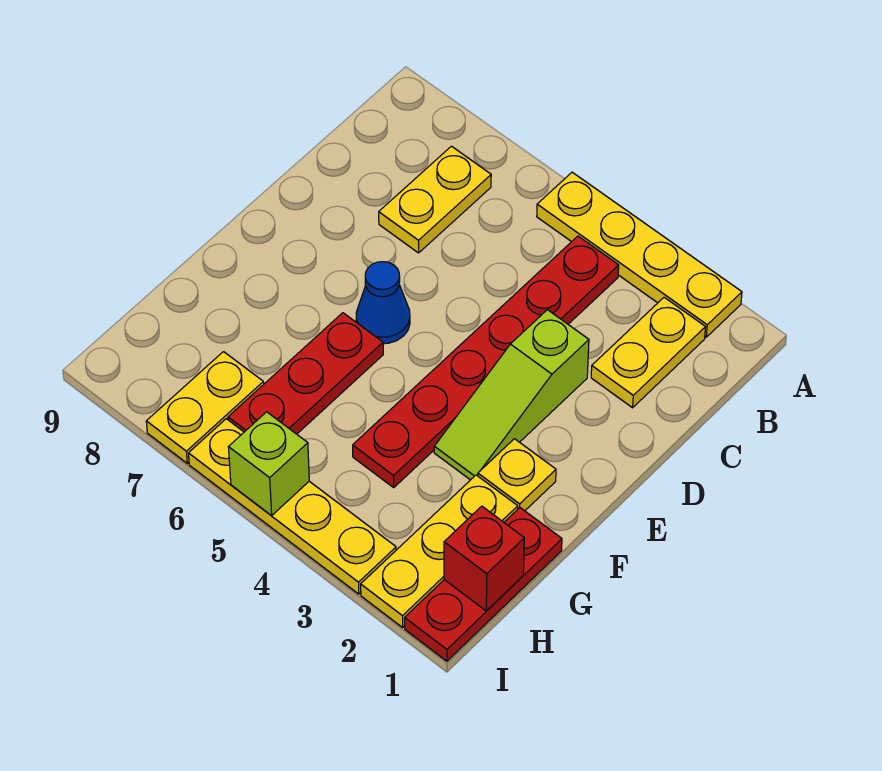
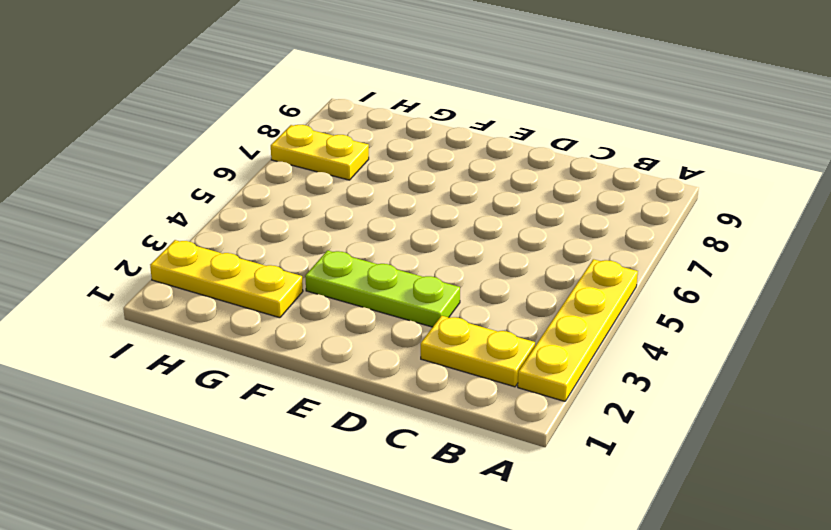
lime plate D3:F3 level 1 -> lime slope D3:F3 level 1 top D
none -> red plate B4:G4 level 1
none -> yellow plate B7:C7 level 1
none -> blue cone E6 level 1

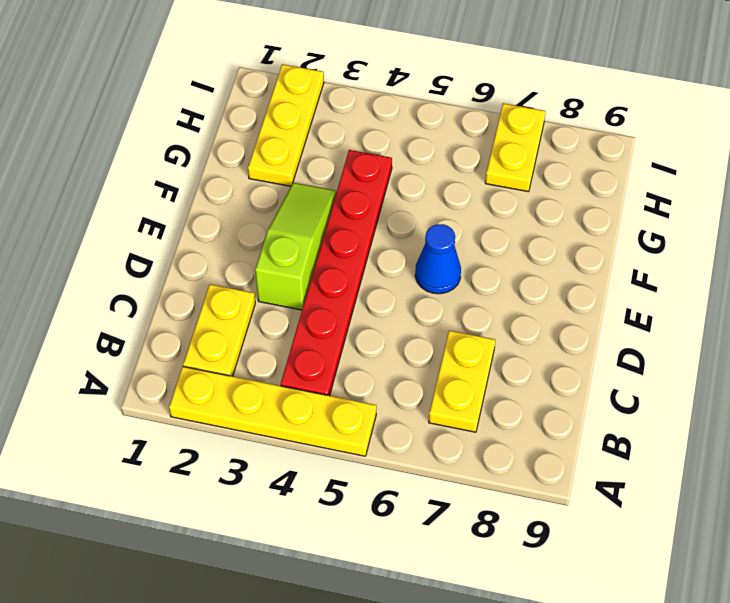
none -> yellow plate F2 level 1
none -> red plate F6:H6 level 1
none -> red plate G1:I1 level 1

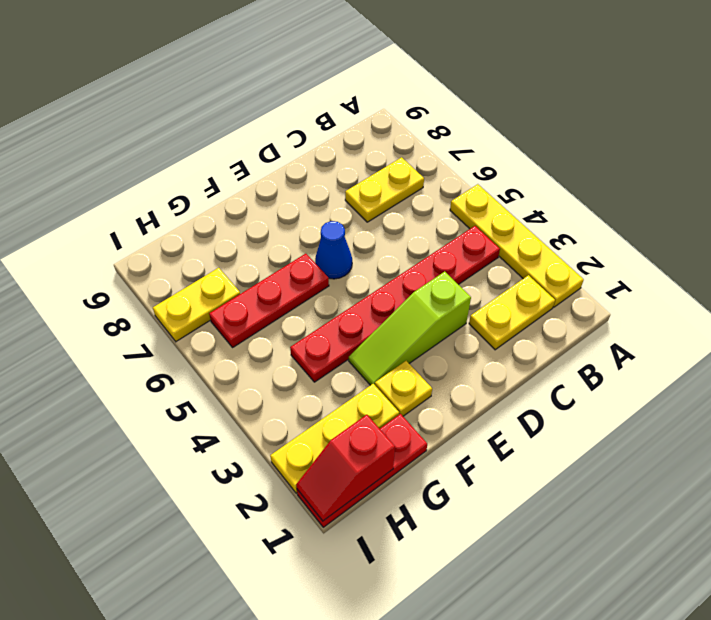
red slope H1:I1 level 2 top H -> red brick H1 level 2
none -> yellow plate I3:I6 level 1
none -> lime brick I5 level 2

